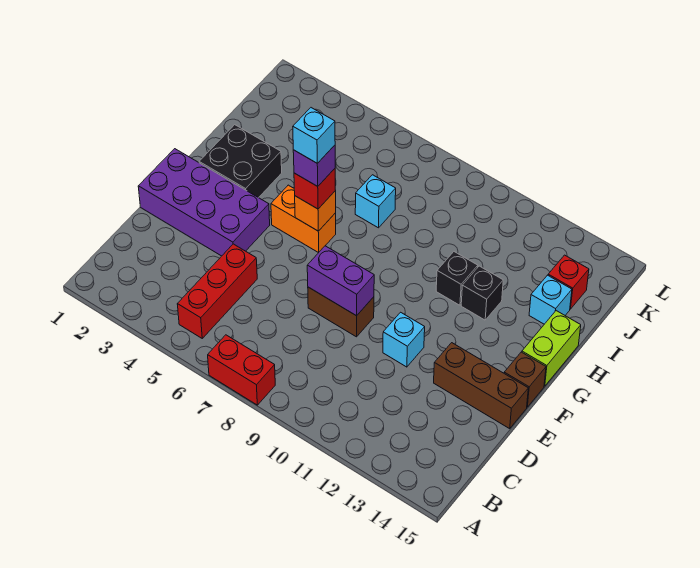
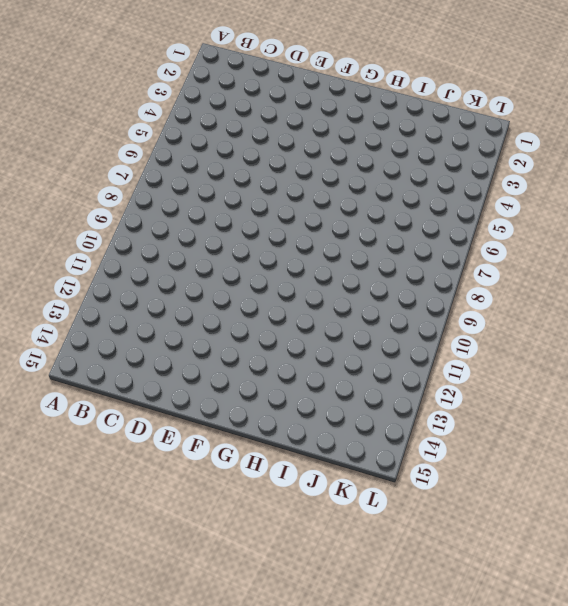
none -> red brick A7:A8 level 1
none -> red brick B5:D5 level 1
none -> purple brick E1:F4 level 1

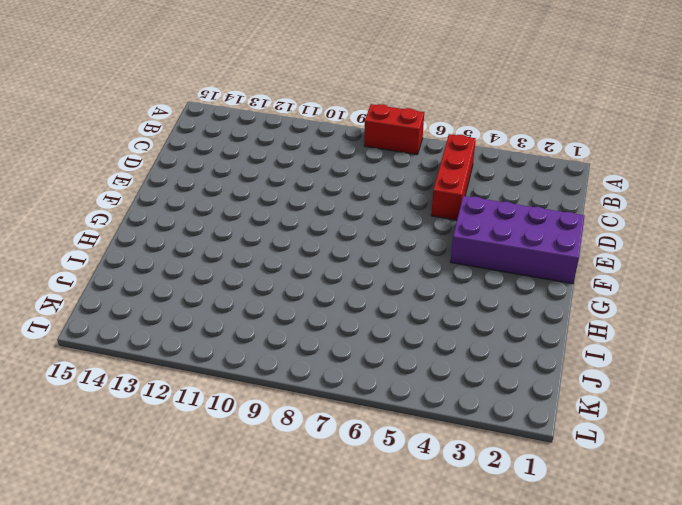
none -> brown brick E8:E9 level 1
none -> cyan brick E11 level 1
none -> brown brick E13:E15 level 1

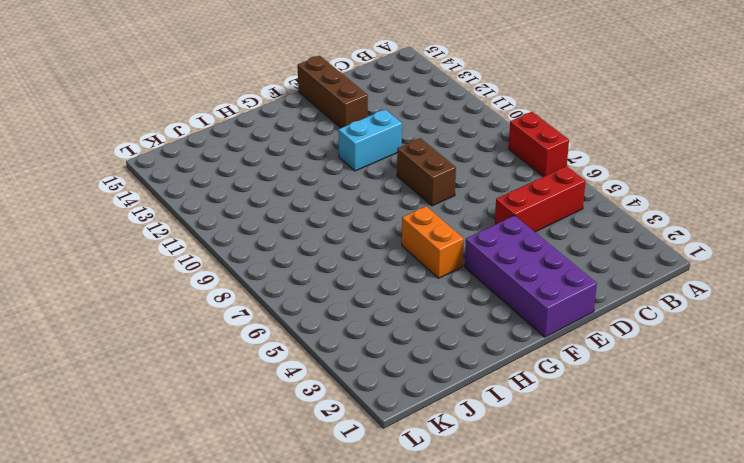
cyan brick E11:F11 level 1 -> cyan brick E11 level 1
none -> brown brick F15 level 1
none -> black brick G2:H3 level 1
none -> lime brick G15:H15 level 1

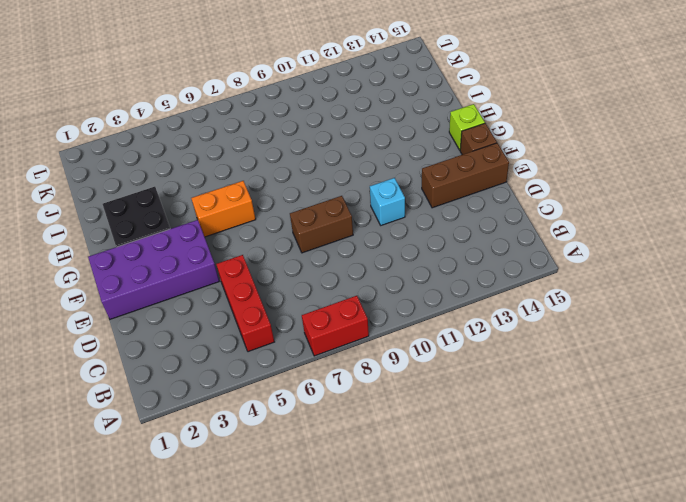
lime brick G15 level 1 -> lime brick G15:H15 level 1
none -> black brick H11 level 1
none -> black brick H12 level 1
none -> cyan brick I7 level 1

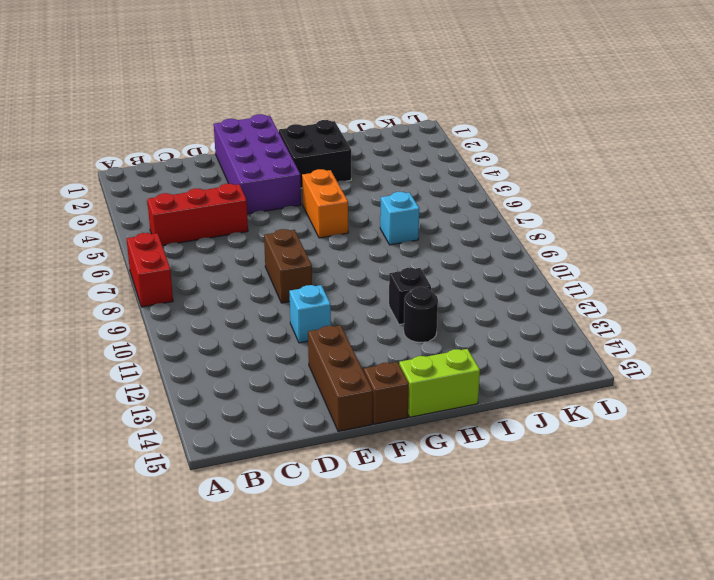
black round brick H12 level 1 -> black brick H12 level 1
none -> cyan brick I14 level 1
none -> red brick J14 level 1
none -> purple brick E8:E9 level 2

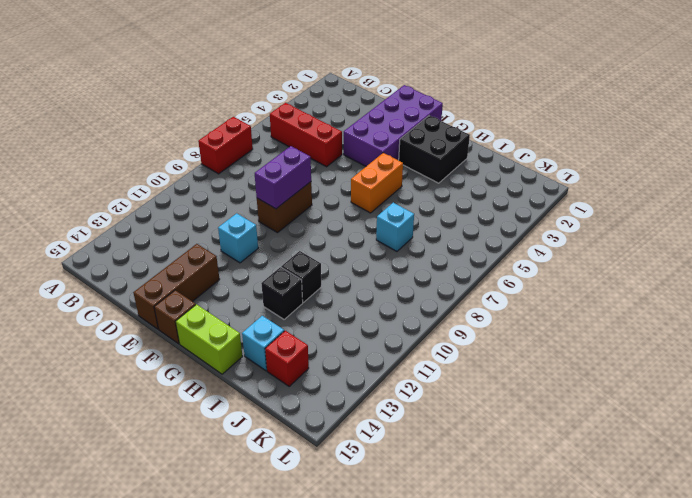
none -> orange brick G6 level 2
none -> red brick G6 level 3
none -> purple brick G6 level 4

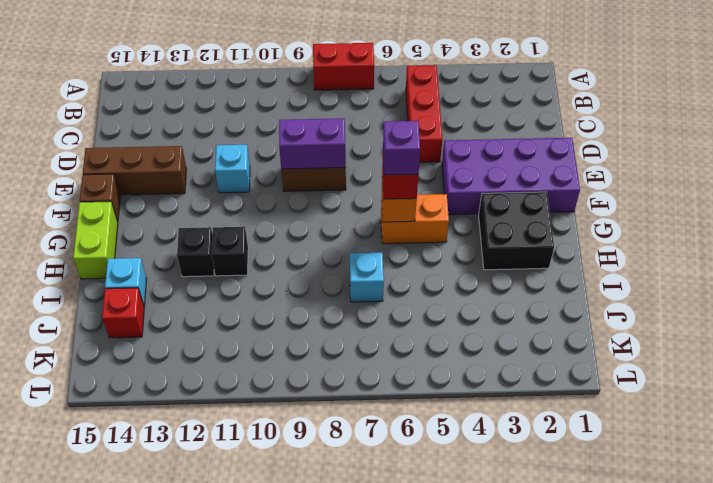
none -> cyan brick G6 level 5

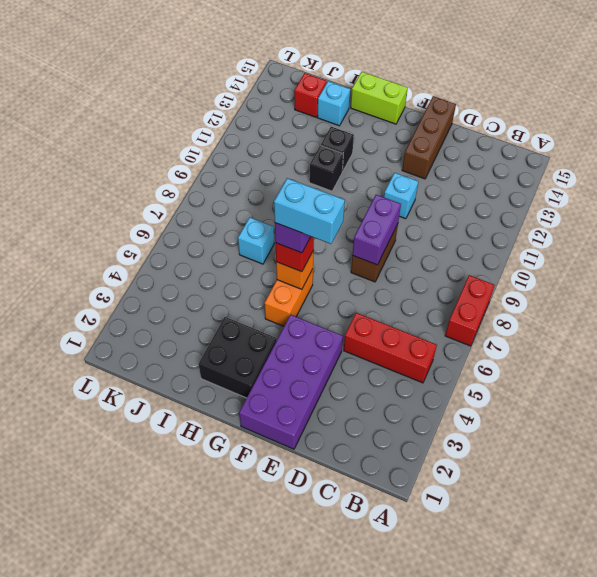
cyan brick F6:G6 level 5 -> cyan brick G6 level 5
none -> brown brick F15 level 1

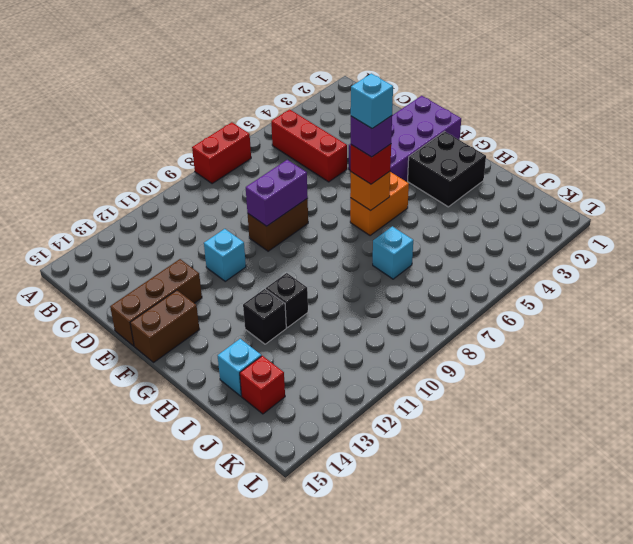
brown brick F14:F15 level 1 -> brown brick F15 level 1
none -> lime brick G15:H15 level 1

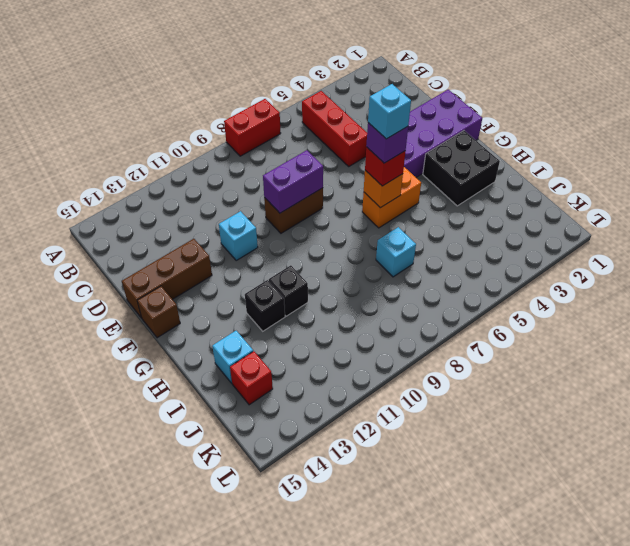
none -> lime brick G15:H15 level 1

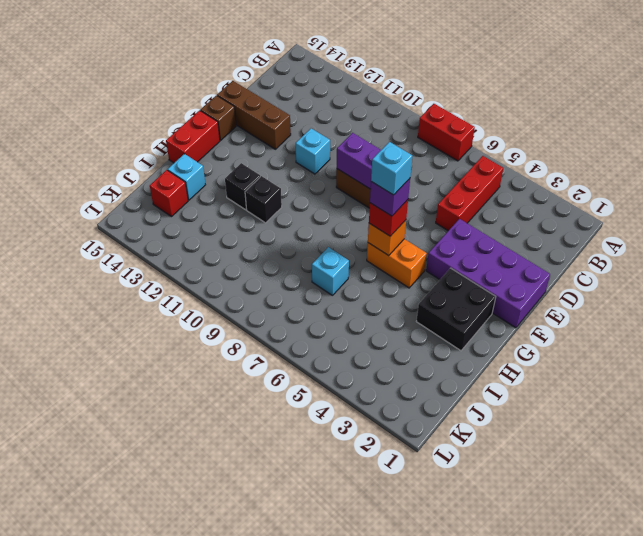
red brick G15:H15 level 1 -> lime brick G15:H15 level 1

